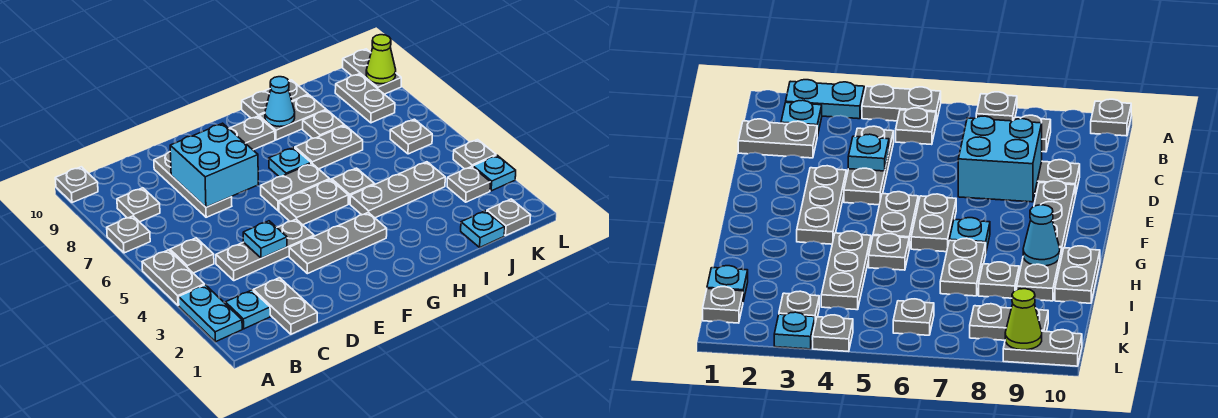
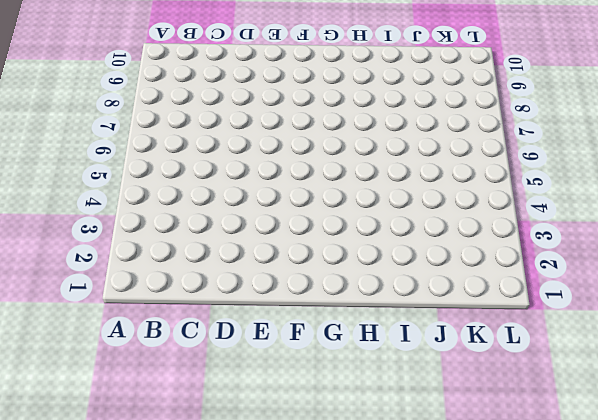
none -> cyan plate A2:A3 level 1
none -> grey plate A4:A5 level 1
none -> grey plate A7 level 1
none -> grey plate A10 level 1

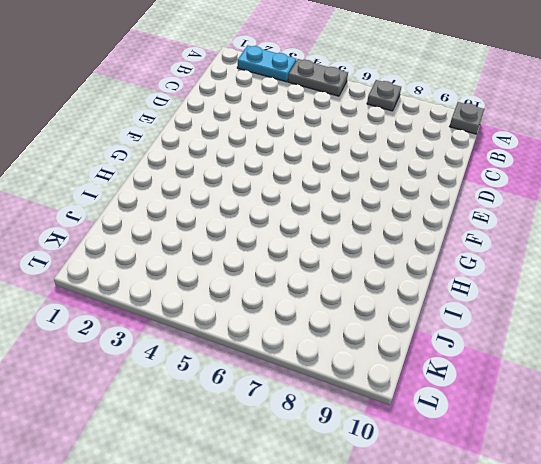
none -> cyan plate B2 level 1
none -> grey plate B5 level 1
none -> grey plate B8 level 1
none -> grey plate C1:C2 level 1

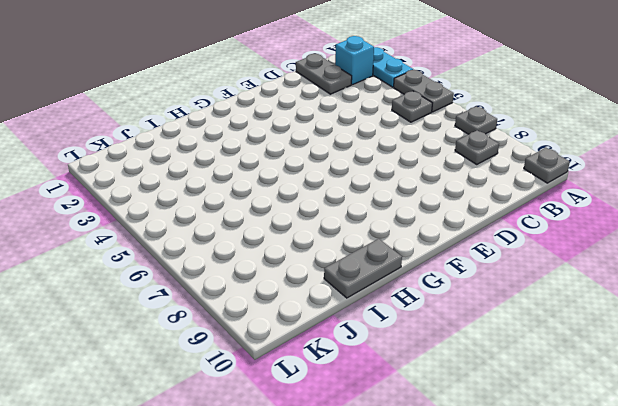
cyan brick B2 level 1 -> cyan plate B2 level 1
none -> grey plate C4:E4 level 1
none -> grey plate D7:D9 level 1
none -> grey plate E3:G3 level 1
none -> grey plate E9:G9 level 1

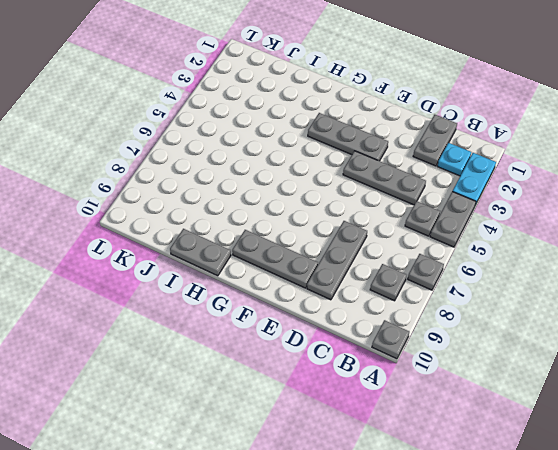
none -> grey plate F5:G5 level 1
none -> grey plate F6:G6 level 1
none -> cyan plate G7 level 1
none -> grey plate H4:J4 level 1

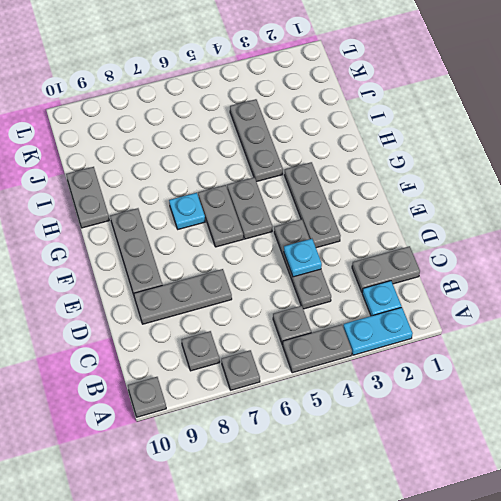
none -> grey plate H5 level 1
none -> grey plate H7:I7 level 1
none -> grey plate H9:I9 level 1
none -> grey plate I8 level 1

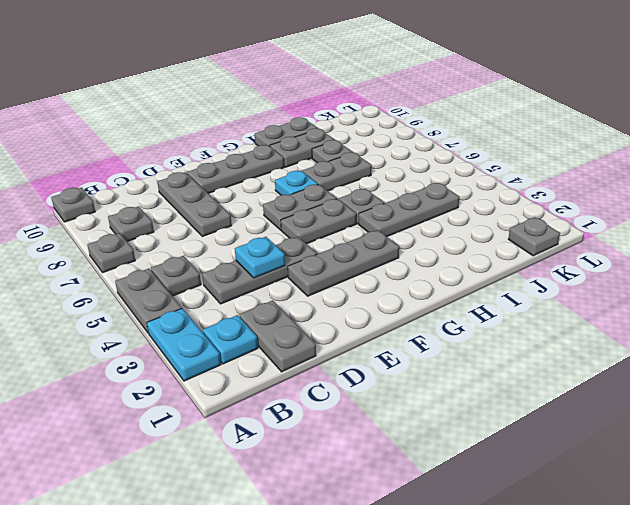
none -> cyan plate J1 level 1
none -> grey plate K3 level 1
none -> grey plate K6 level 1
none -> grey plate K8:K9 level 1

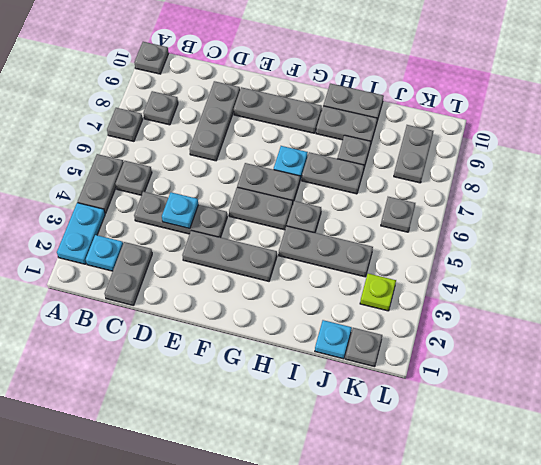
lime plate K3 level 1 -> grey plate K3 level 1
none -> cyan plate L3 level 1
none -> grey plate L4 level 1
none -> grey plate L9:L10 level 1
none -> cyan brick D7:E8 level 2

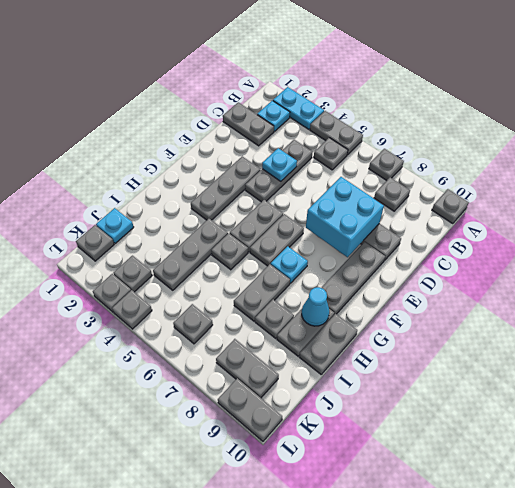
grey plate L3 level 1 -> cyan plate L3 level 1
none -> lime cone L9 level 2

